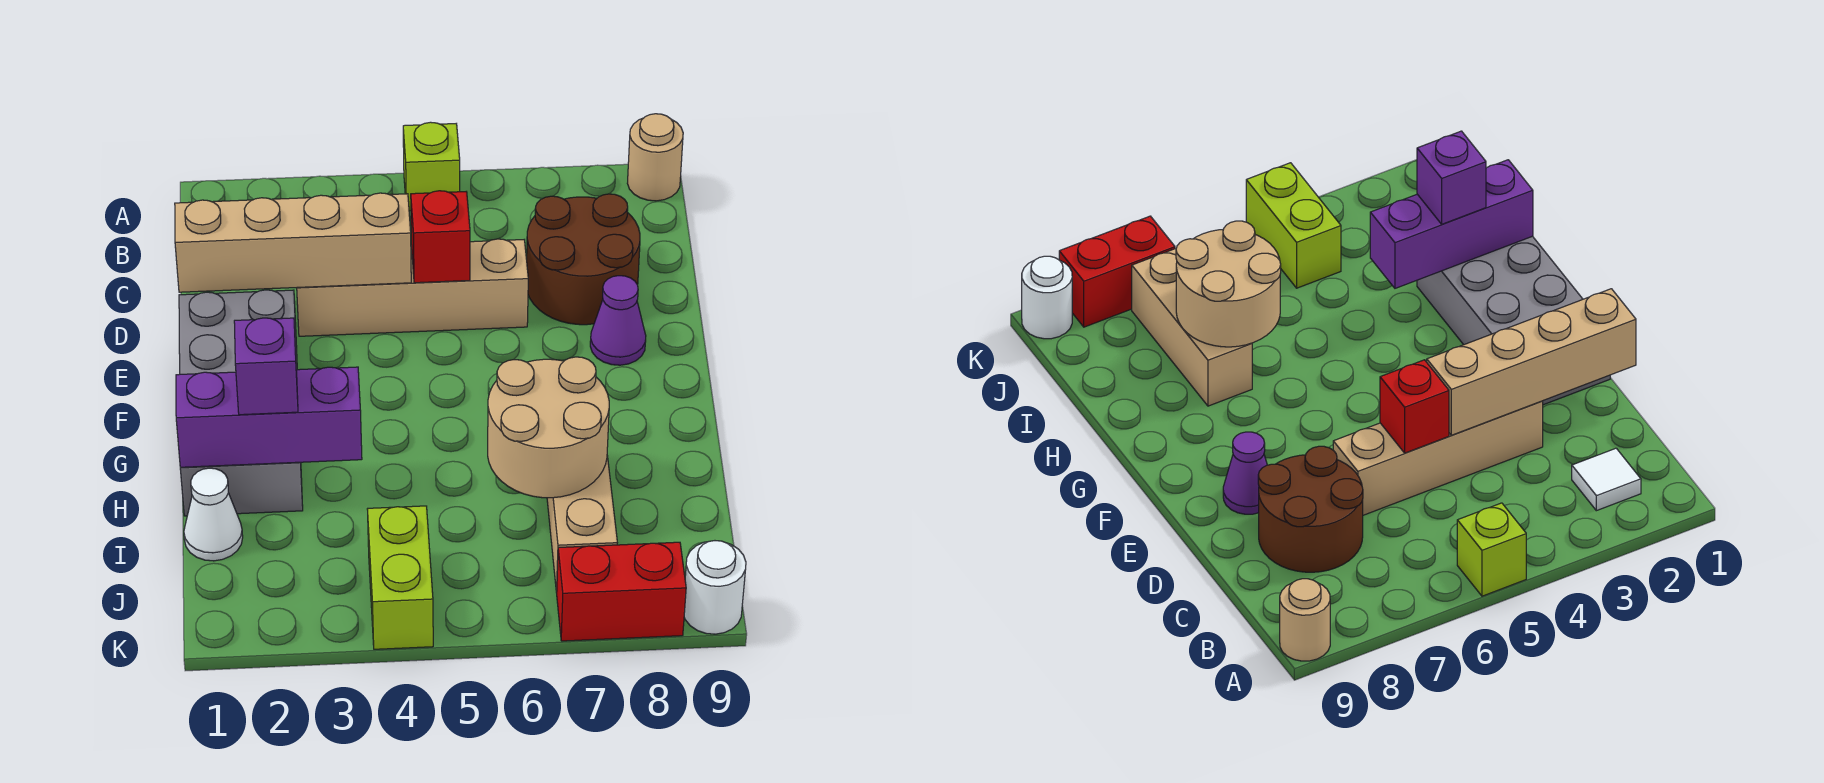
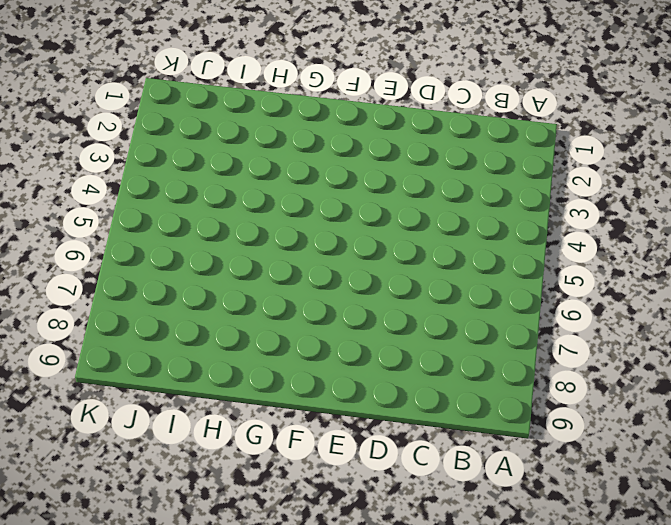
none -> lime brick A5 level 1
none -> tan round brick A9 level 1
none -> white tile B2 level 1

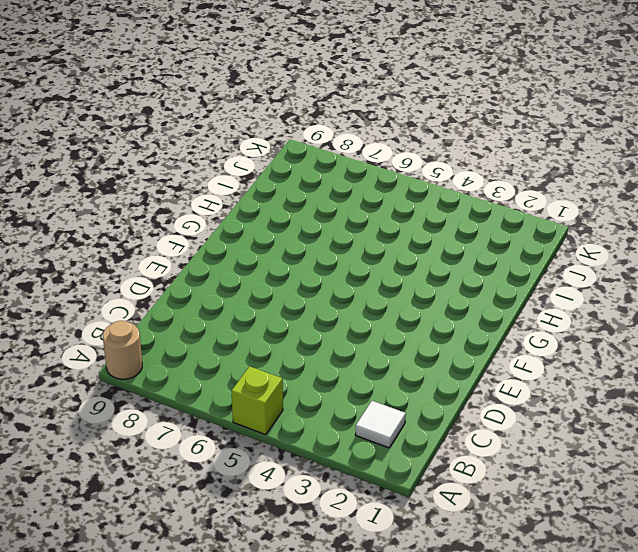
none -> brown round brick C7:D8 level 1
none -> tan brick D3:D6 level 1
none -> grey brick E1:H2 level 1

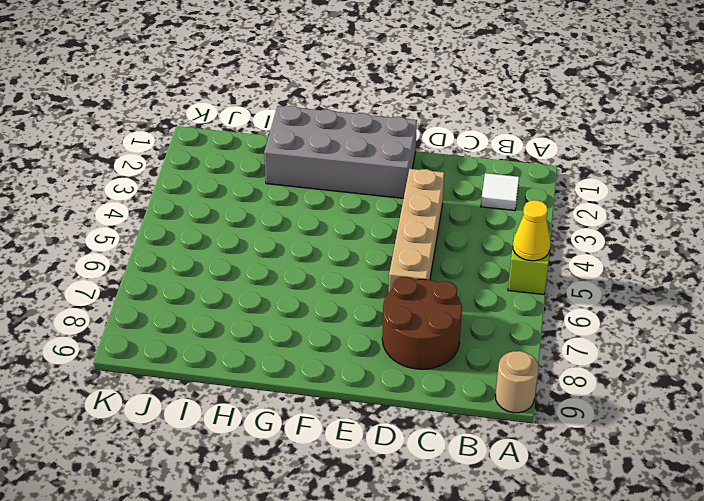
yellow cone A5 level 2 -> none
none -> purple cone E8 level 1
none -> tan brick H7:J7 level 1
none -> white cone I1 level 1

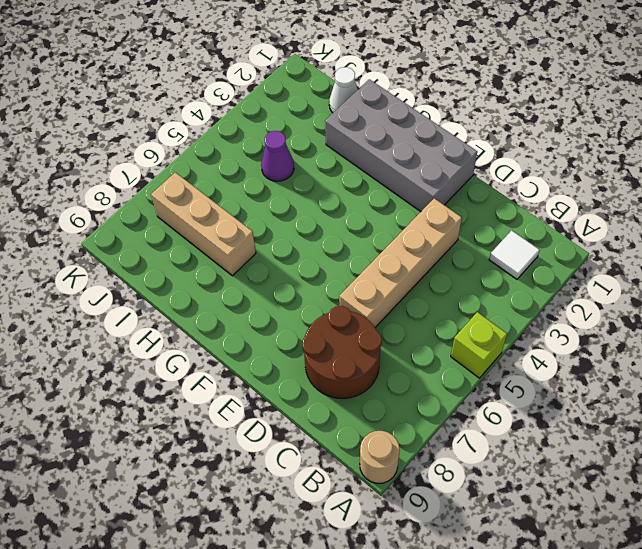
purple cone I4 level 1 -> purple cone E8 level 1
none -> lime brick J4:K4 level 1
none -> red brick K7:K8 level 1
none -> white round brick K9 level 1

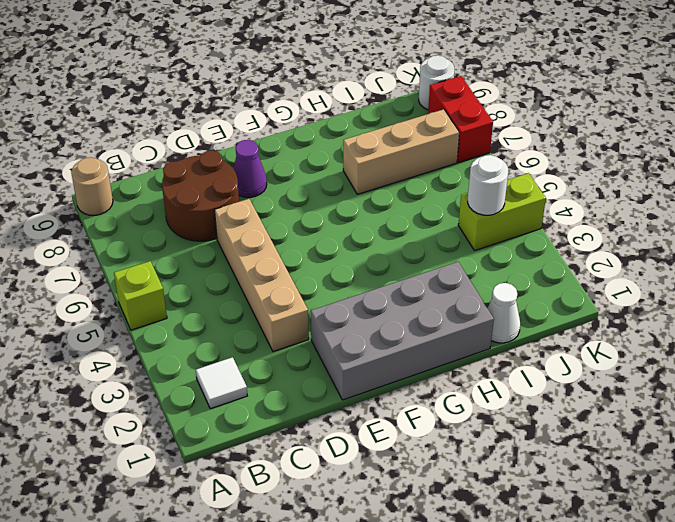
white round brick J4 level 2 -> none
none -> tan brick D1:D4 level 2
none -> red brick D5 level 2
none -> purple brick H1:H3 level 2

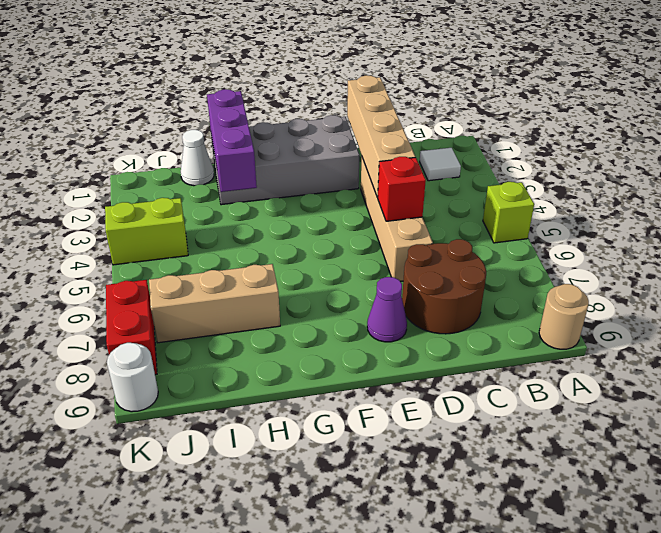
none -> tan round brick H6:I7 level 2
none -> purple brick H2 level 3

